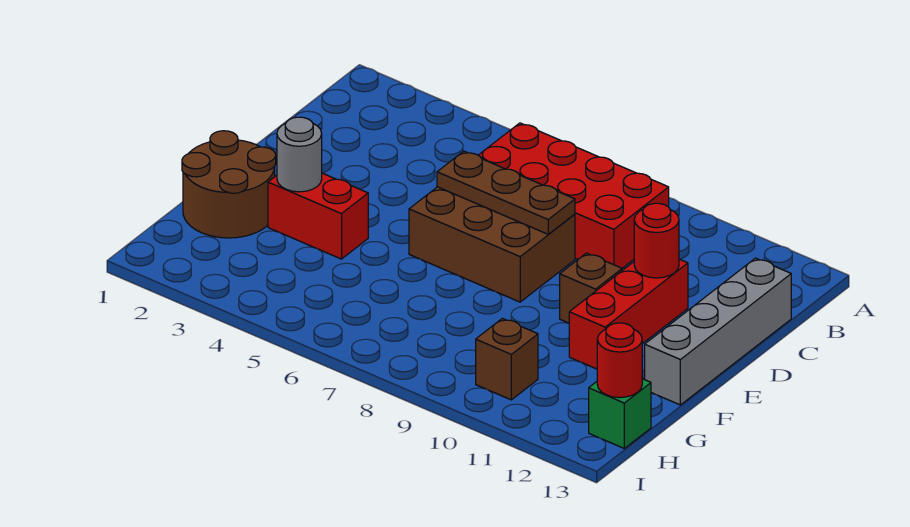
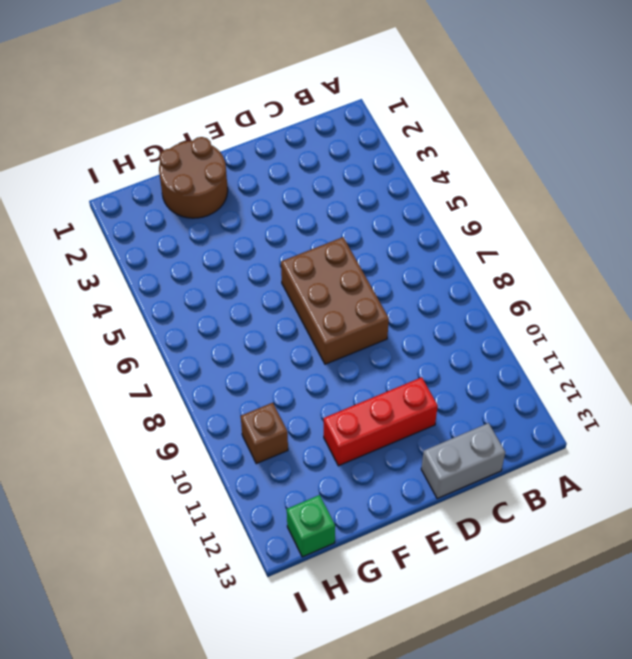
grey brick C13:D13 level 1 -> grey brick C13:F13 level 1
none -> red brick B6:C9 level 1
none -> brown brick E10 level 1
none -> red brick F3:F4 level 1

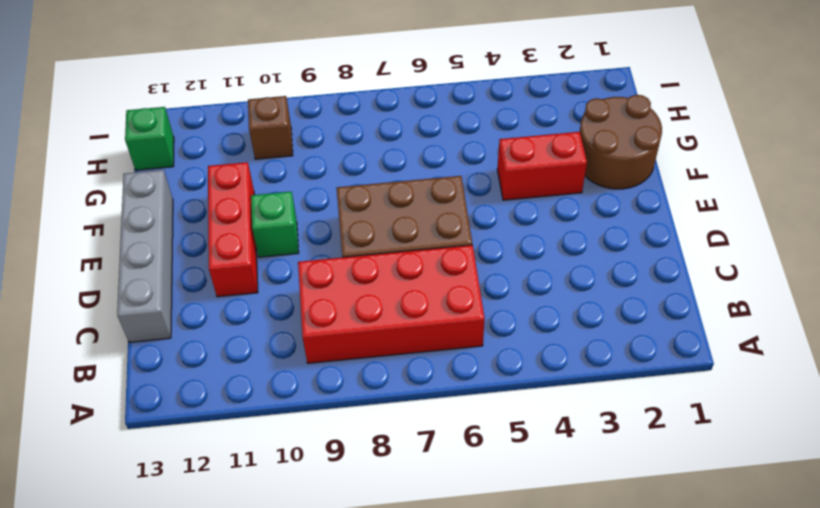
green brick E10 level 1 -> brown brick E10 level 1
none -> brown plate D6:D8 level 2
none -> red round brick D11 level 2
none -> grey round brick F3 level 2

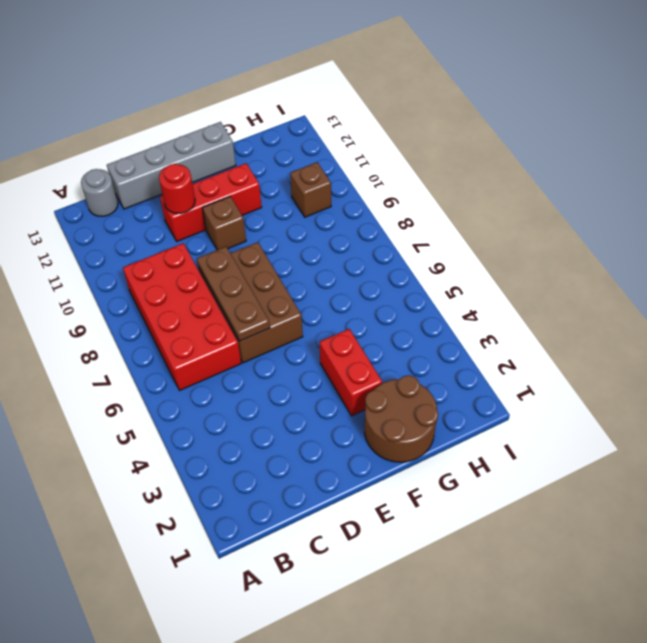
grey round brick B13 level 1 -> grey round brick F3 level 2
none -> green brick H13 level 1
none -> red round brick H13 level 2

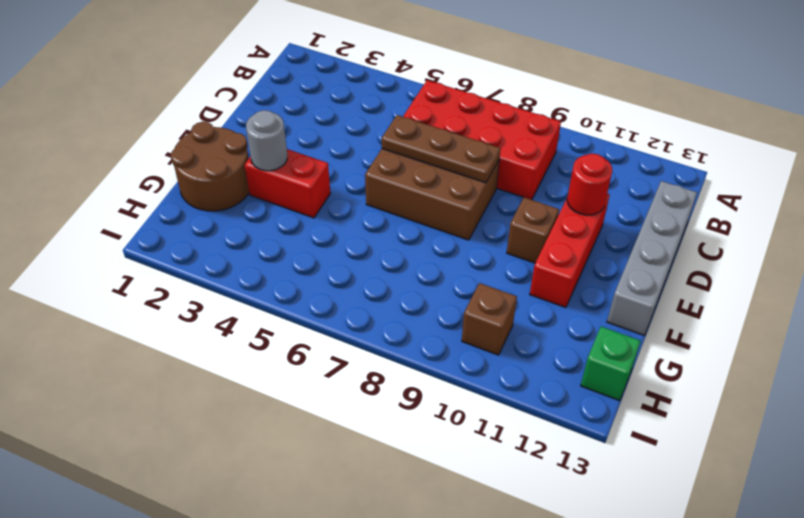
none -> red round brick H13 level 2

